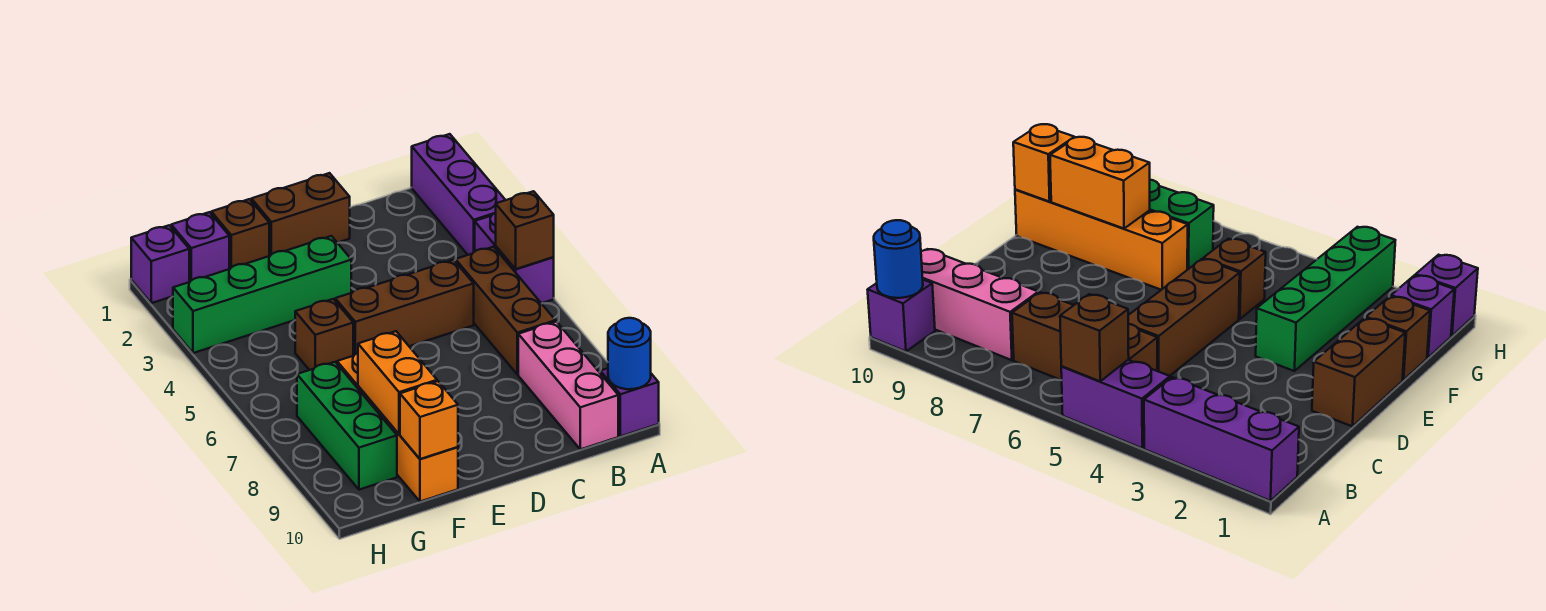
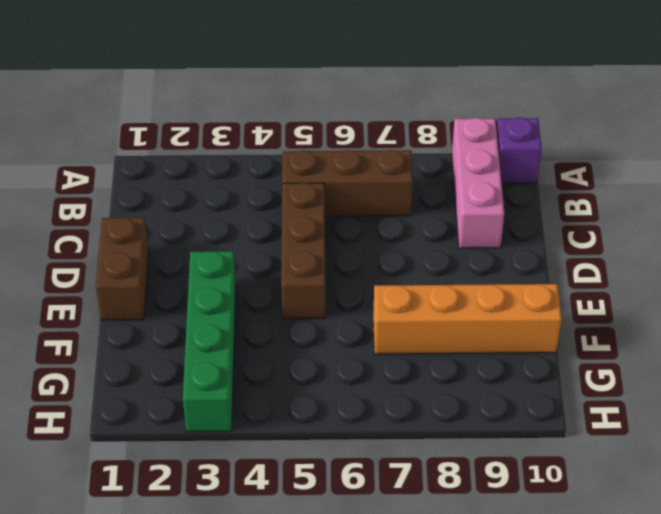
pink brick A9:C9 level 1 -> pink brick B8:B10 level 1
none -> purple brick A1:A3 level 1
none -> purple brick A4:A5 level 1
none -> brown brick F1 level 1

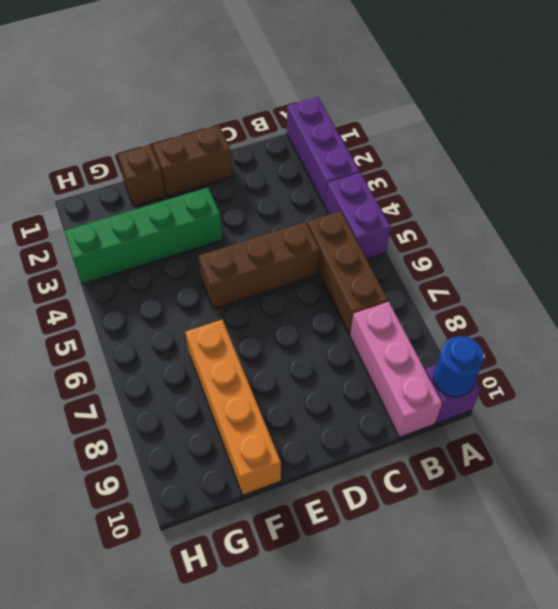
none -> brown brick F5 level 1
none -> purple brick G1 level 1
none -> green brick G7:G9 level 1

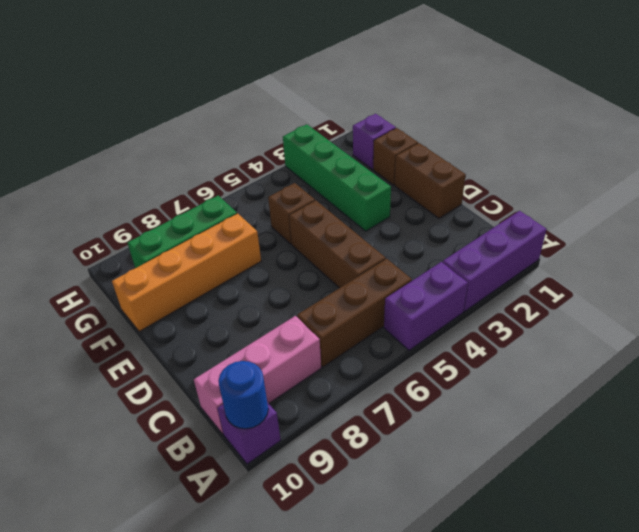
none -> purple brick H1 level 1
none -> brown brick A5 level 2
none -> orange brick F8:F9 level 2

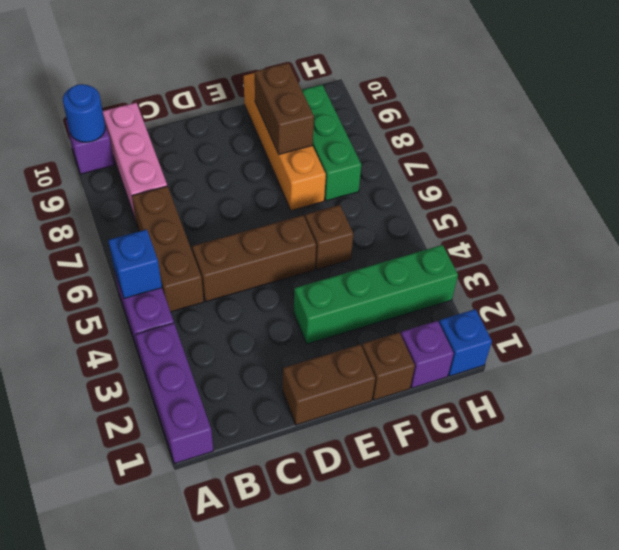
blue brick A5 level 2 -> brown brick A5 level 2
brown brick F8:F9 level 2 -> orange brick F8:F9 level 2
blue brick H1 level 1 -> purple brick H1 level 1
none -> orange brick F10 level 2

